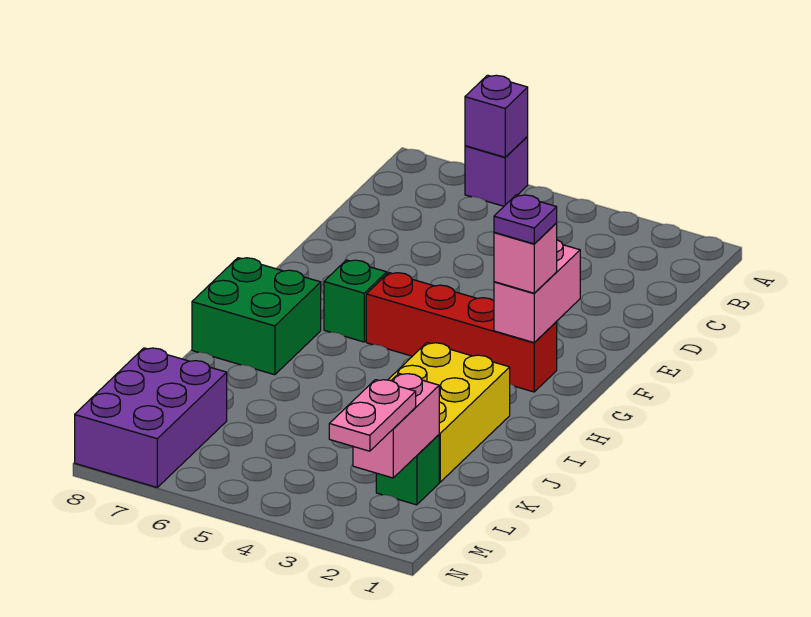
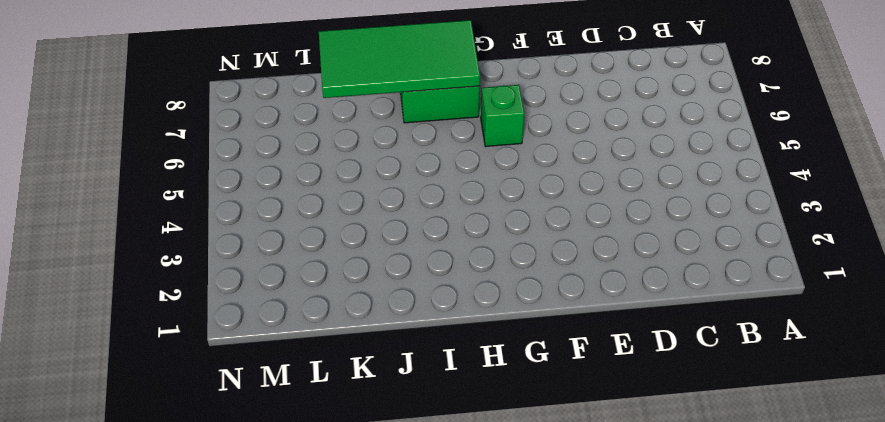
green tile H7:K8 level 2 -> none
none -> purple brick A6 level 1
none -> red brick G2:G5 level 1
none -> yellow brick I2:K3 level 1

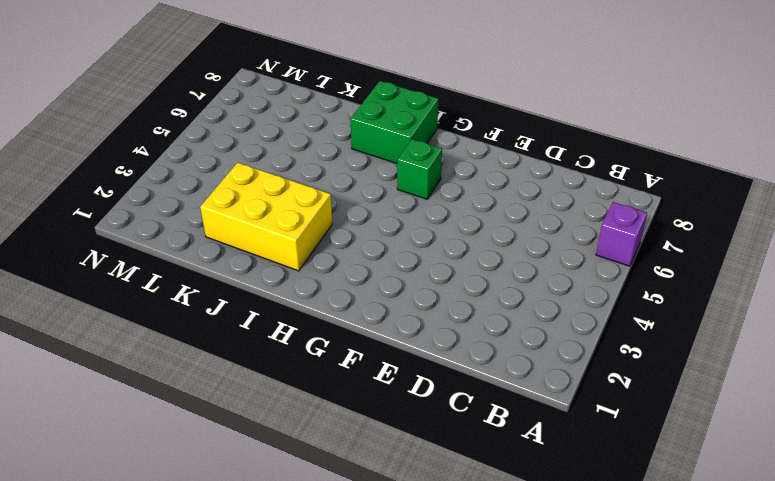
none -> red brick G2:G5 level 1
none -> green brick L2 level 1
none -> purple brick L7:N8 level 1

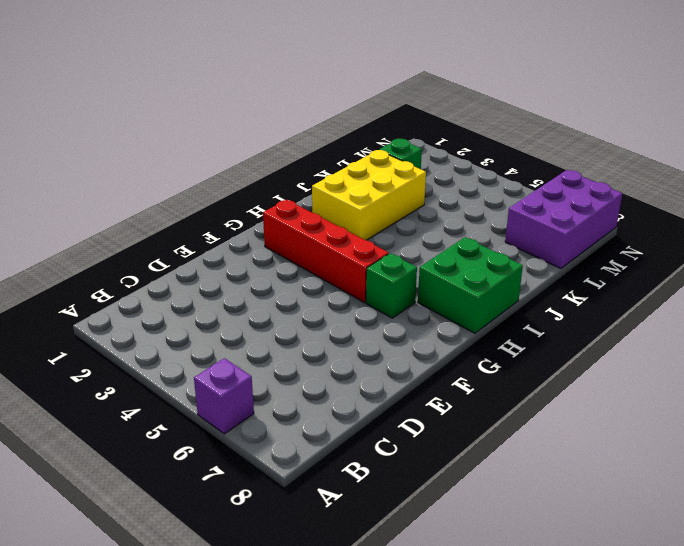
none -> purple brick A6 level 2
none -> pink brick F2:G2 level 2
none -> pink brick L2:M2 level 2

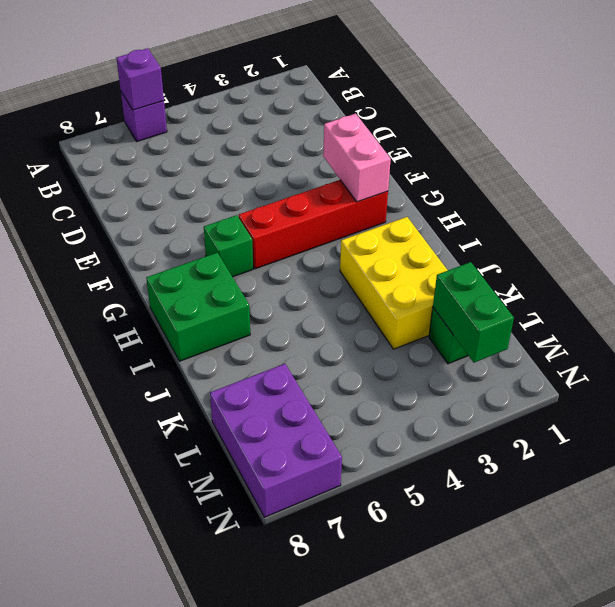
green brick L2:M2 level 2 -> pink brick L2:M2 level 2
none -> pink brick G2 level 3
none -> pink plate M2:N2 level 3
none -> purple plate G2 level 4

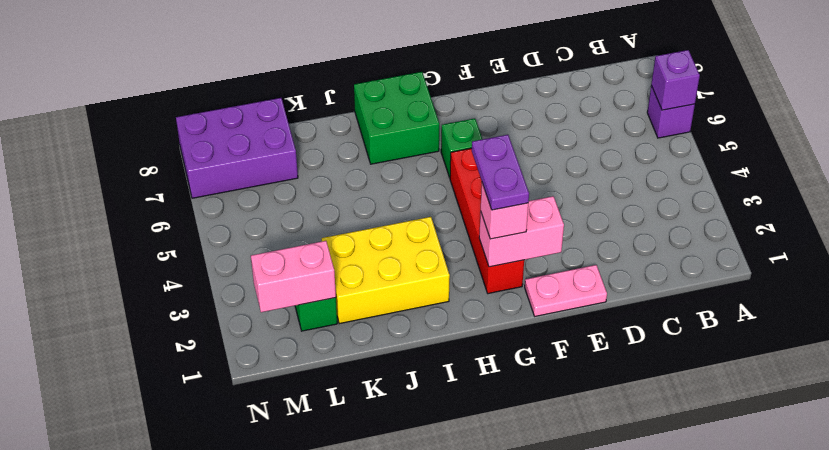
pink plate E1:F1 level 1 -> pink plate M2:N2 level 3
purple plate G2:G3 level 4 -> purple plate G2 level 4

